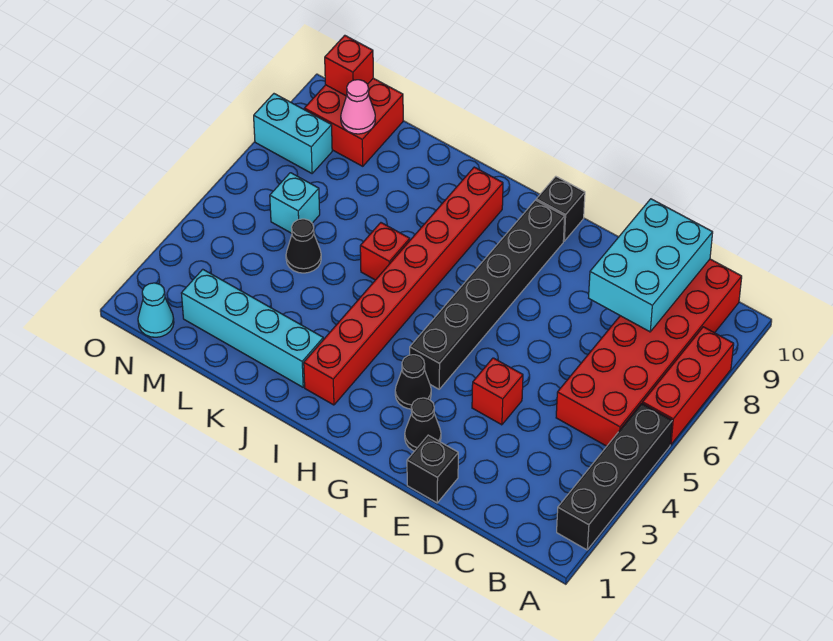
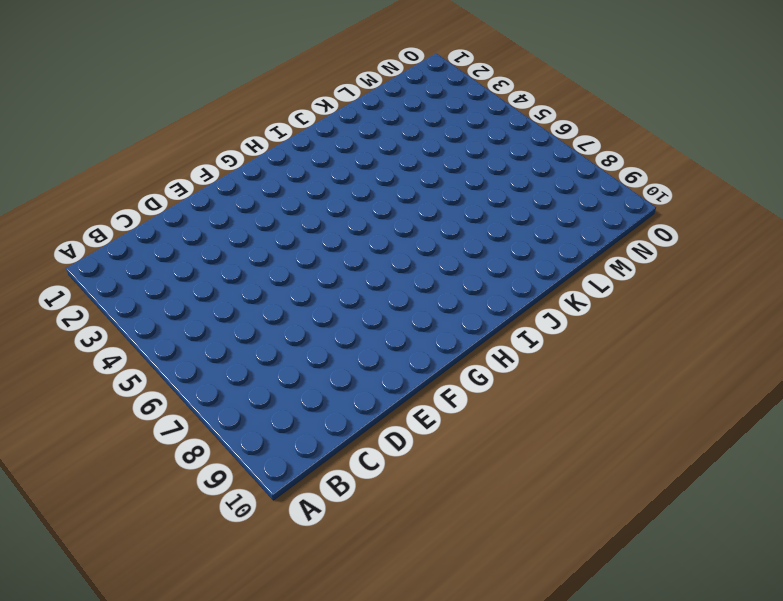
none -> black brick A2:A5 level 1
none -> red brick A6:A8 level 1
none -> red brick B5:C10 level 1

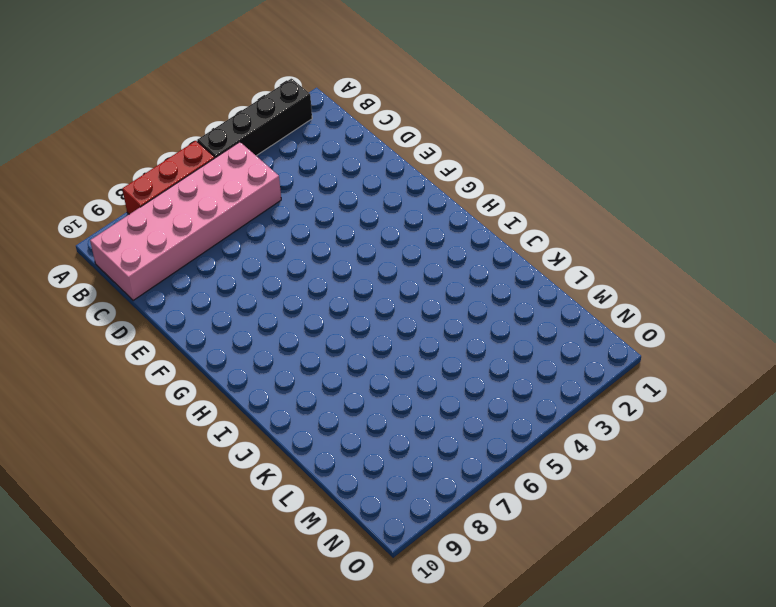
pink brick B5:C10 level 1 -> red brick B5:C10 level 1
none -> black brick E1 level 1
none -> red brick E4 level 1
none -> black cone F2 level 1

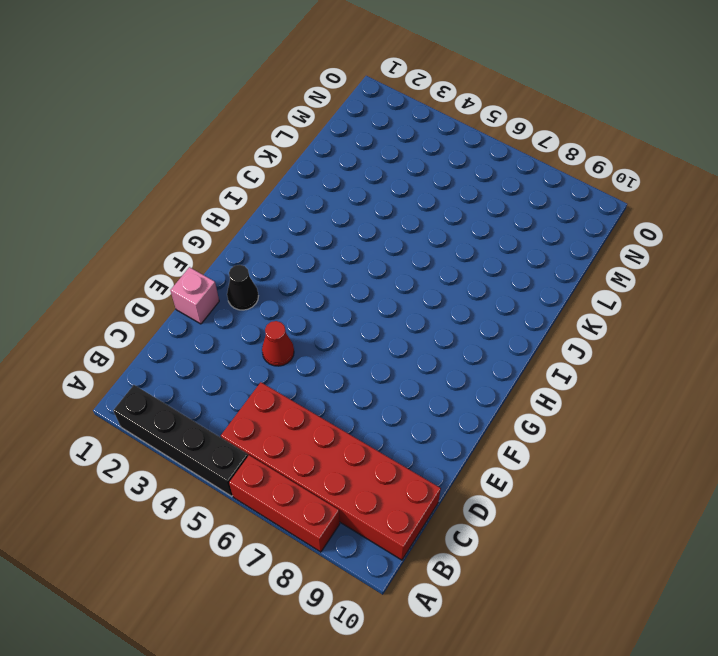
pink brick E1 level 1 -> black brick E1 level 1
red cone E4 level 1 -> red brick E4 level 1
none -> black cone G3 level 1
none -> black brick G4:G9 level 1
none -> black brick G10 level 1

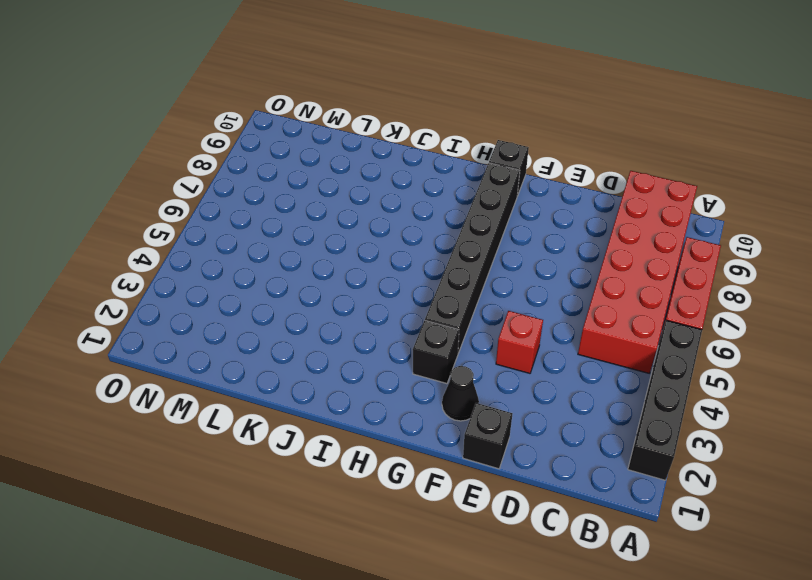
black brick G3 level 1 -> black cone G3 level 1
none -> red brick I2:I9 level 1
none -> cyan brick J2:M2 level 1
none -> red brick J6 level 1

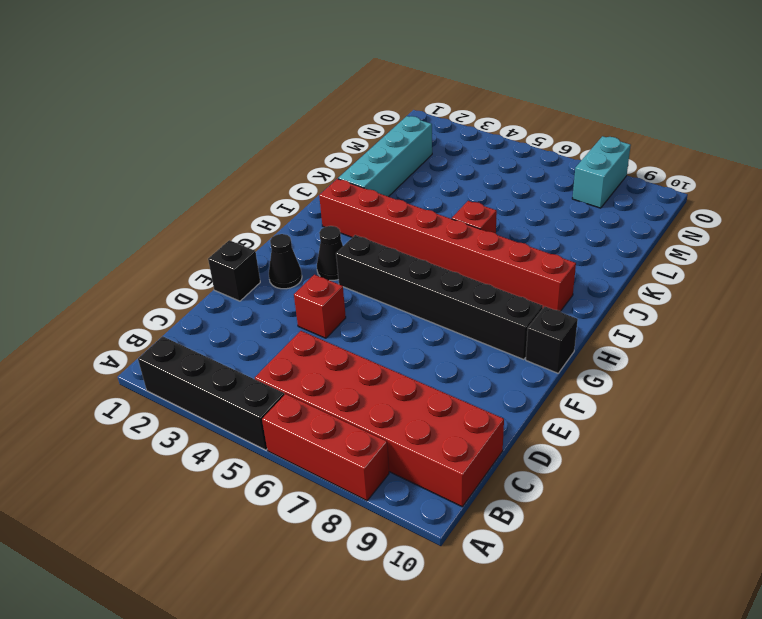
none -> black cone L5 level 1
none -> cyan brick M6 level 1
none -> red brick M9:N10 level 1

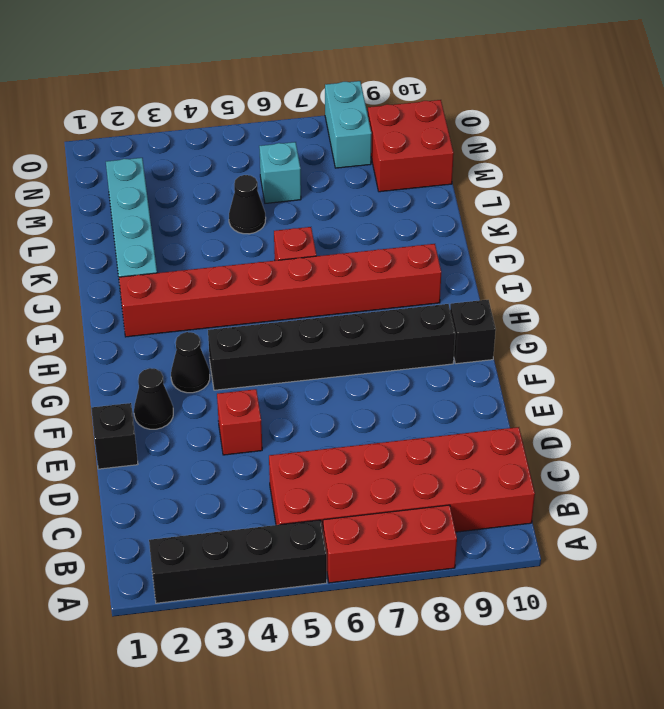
none -> cyan cone N1 level 1
none -> cyan brick C8:D10 level 2
none -> pink cone M9 level 2

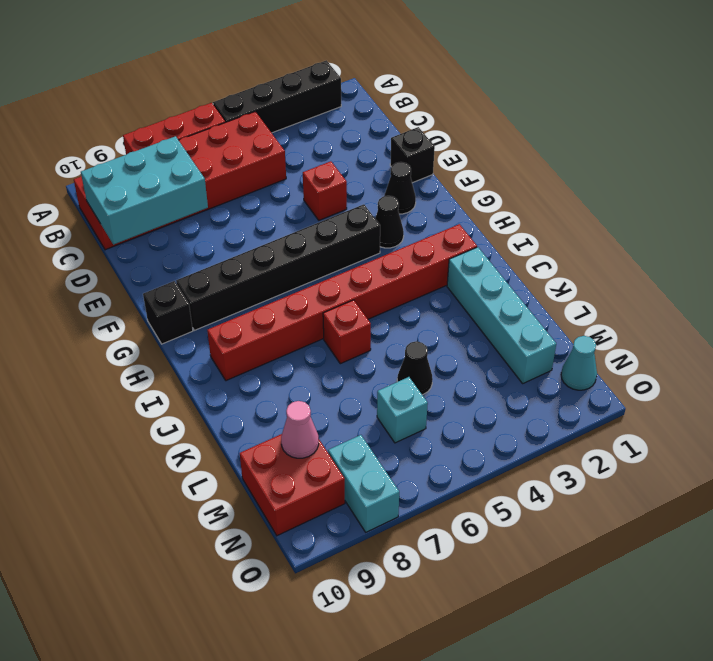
none -> red brick N10 level 2

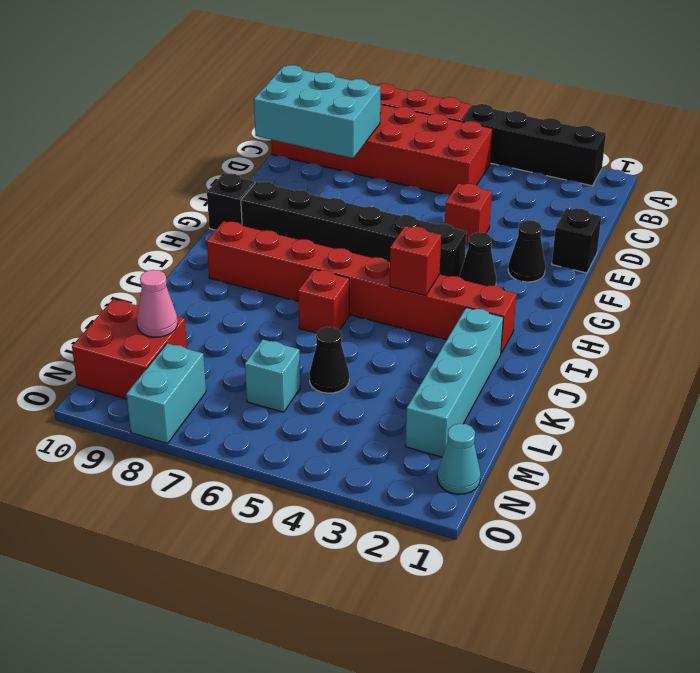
red brick I4 level 2 -> red brick N10 level 2

